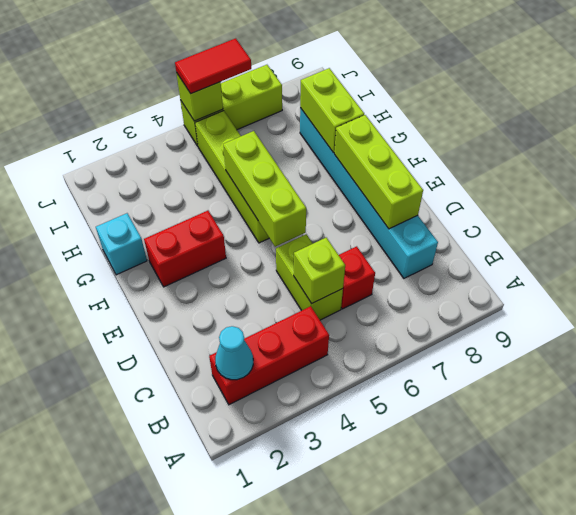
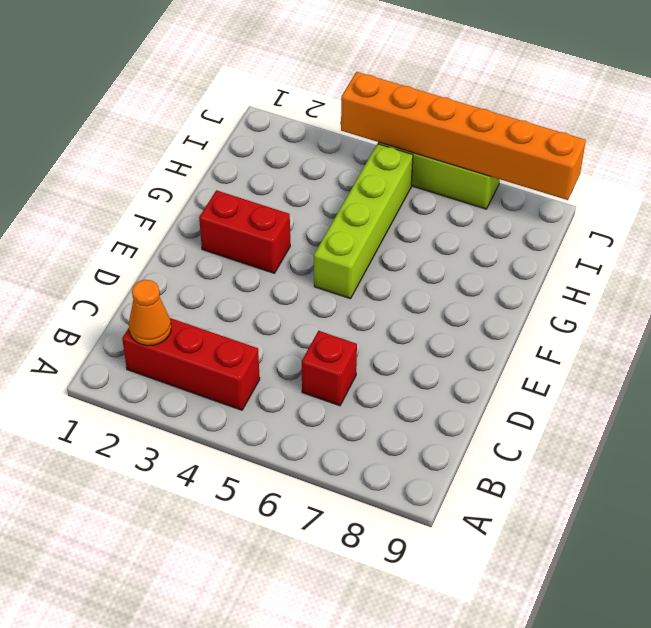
orange cone B2 level 2 -> cyan cone B2 level 2
orange brick J4:J9 level 2 -> lime brick J5 level 2
none -> lime brick C5:D5 level 1
none -> cyan brick C8:H8 level 1
none -> cyan brick G1 level 1

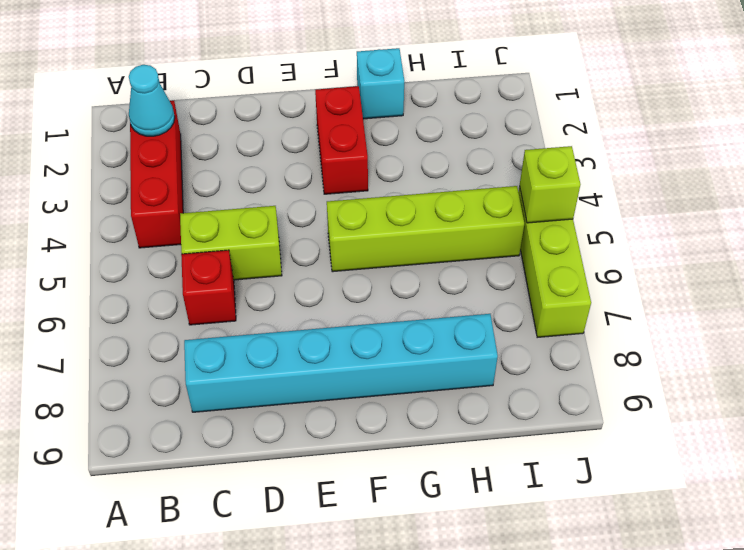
none -> lime brick C5 level 2
none -> lime brick D8:F8 level 2
none -> lime brick E5:G5 level 2

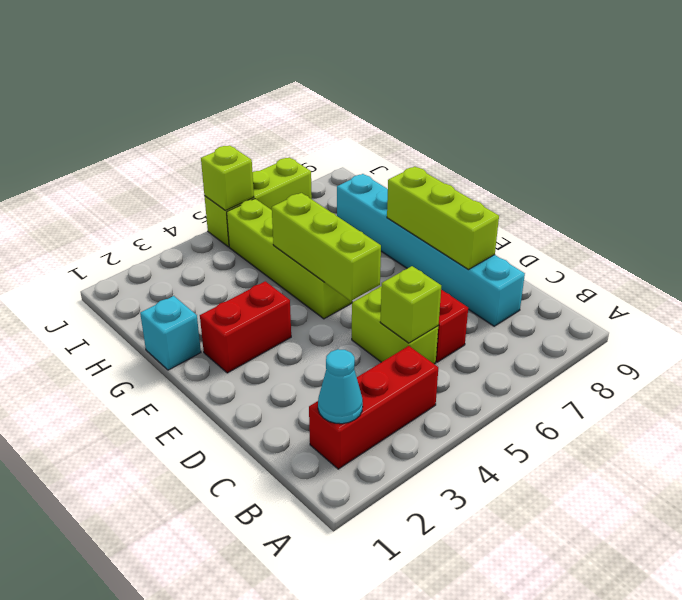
none -> lime brick G8:H8 level 2
none -> red tile J5:J6 level 3

